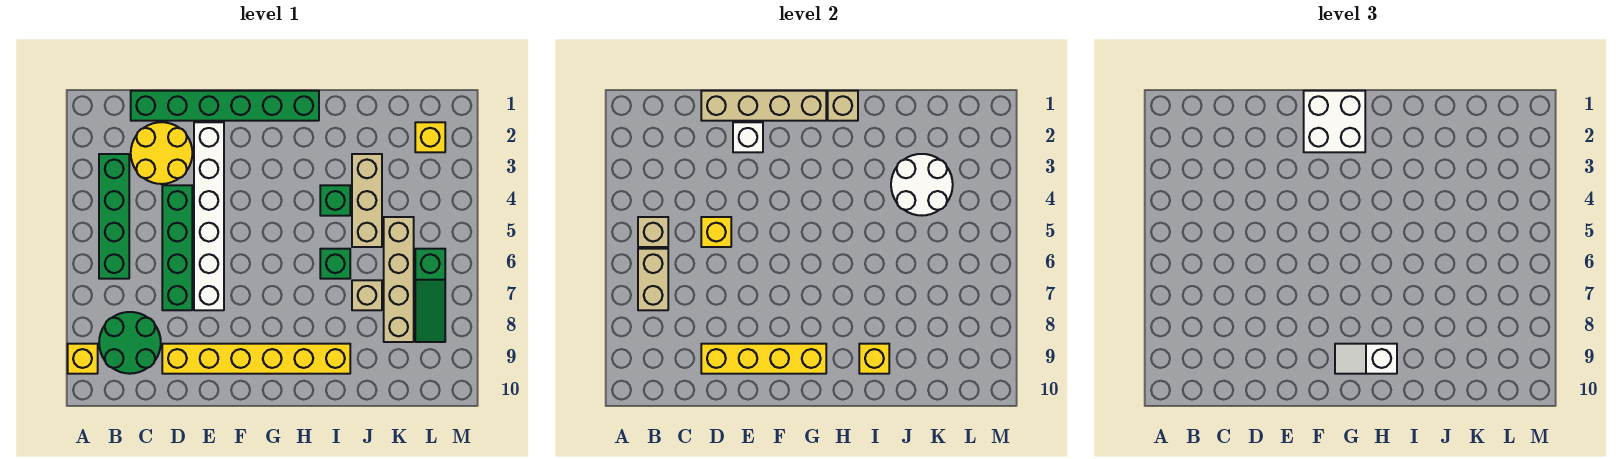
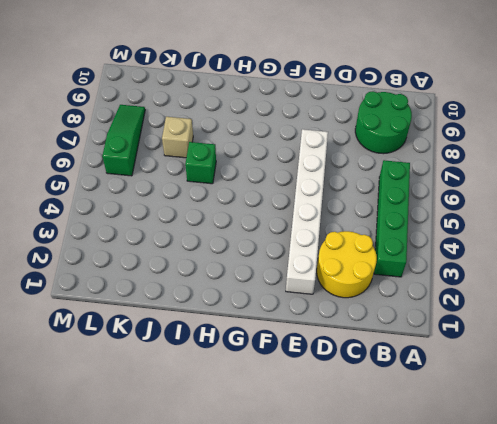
none -> yellow brick A9 level 1
none -> green brick C1:H1 level 1
none -> green brick D4:D7 level 1

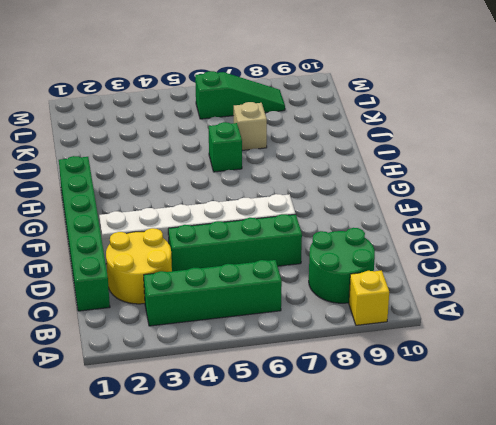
none -> yellow brick D9:I9 level 1
none -> green brick I4 level 1
none -> tan brick J3:J5 level 1

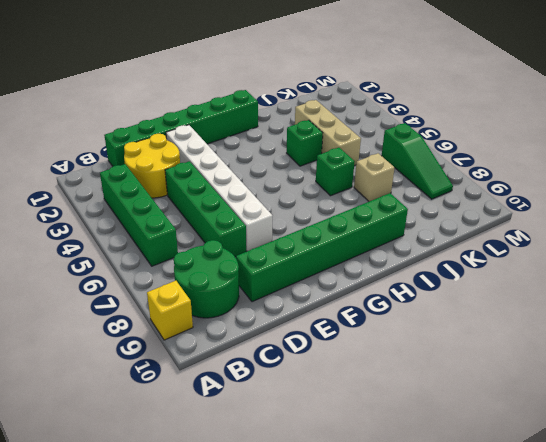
green brick D9:I9 level 1 -> yellow brick D9:I9 level 1
none -> tan brick K5:K8 level 1
none -> yellow brick L2 level 1
none -> tan brick B5 level 2

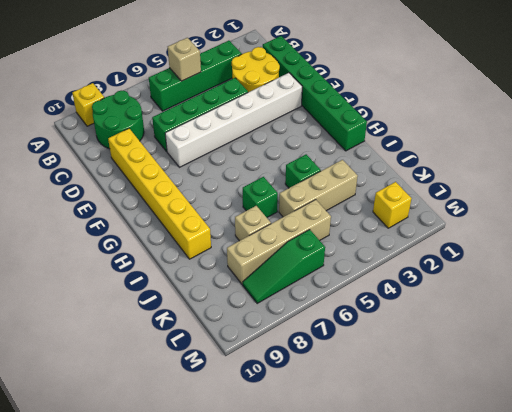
none -> tan brick B6:B7 level 2
none -> tan brick D1:G1 level 2
none -> yellow brick D5 level 2

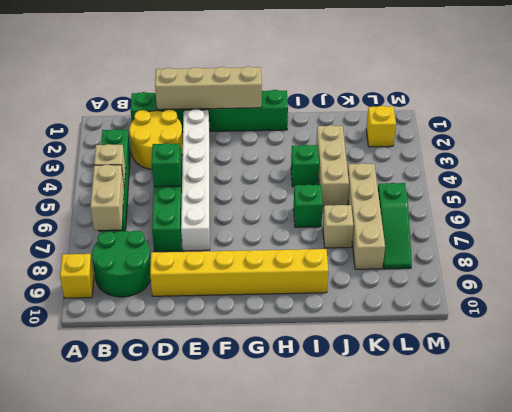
green brick D5 level 2 -> yellow brick D5 level 2
none -> yellow brick D9:G9 level 2
none -> white brick E2 level 2
none -> tan brick H1 level 2

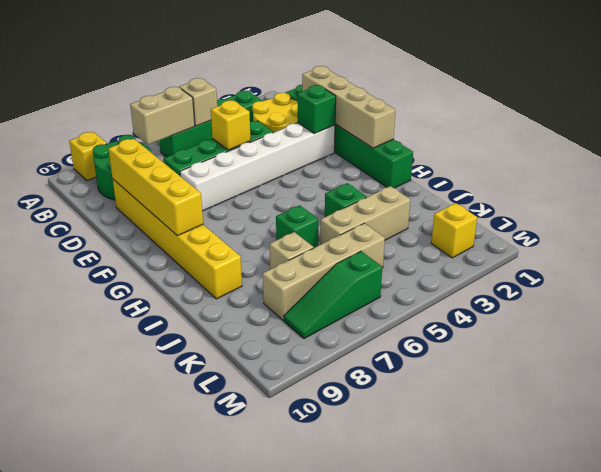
green brick E2 level 2 -> white brick E2 level 2
none -> tan brick H1 level 2
none -> yellow brick I9 level 2
none -> white round brick J3:K4 level 2

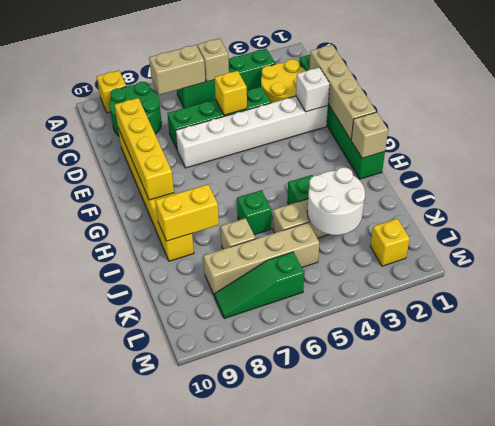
yellow brick I8:I9 level 2 -> yellow brick I9 level 2
none -> white brick F1:G2 level 3
none -> white slope G9:H9 level 3 top H

